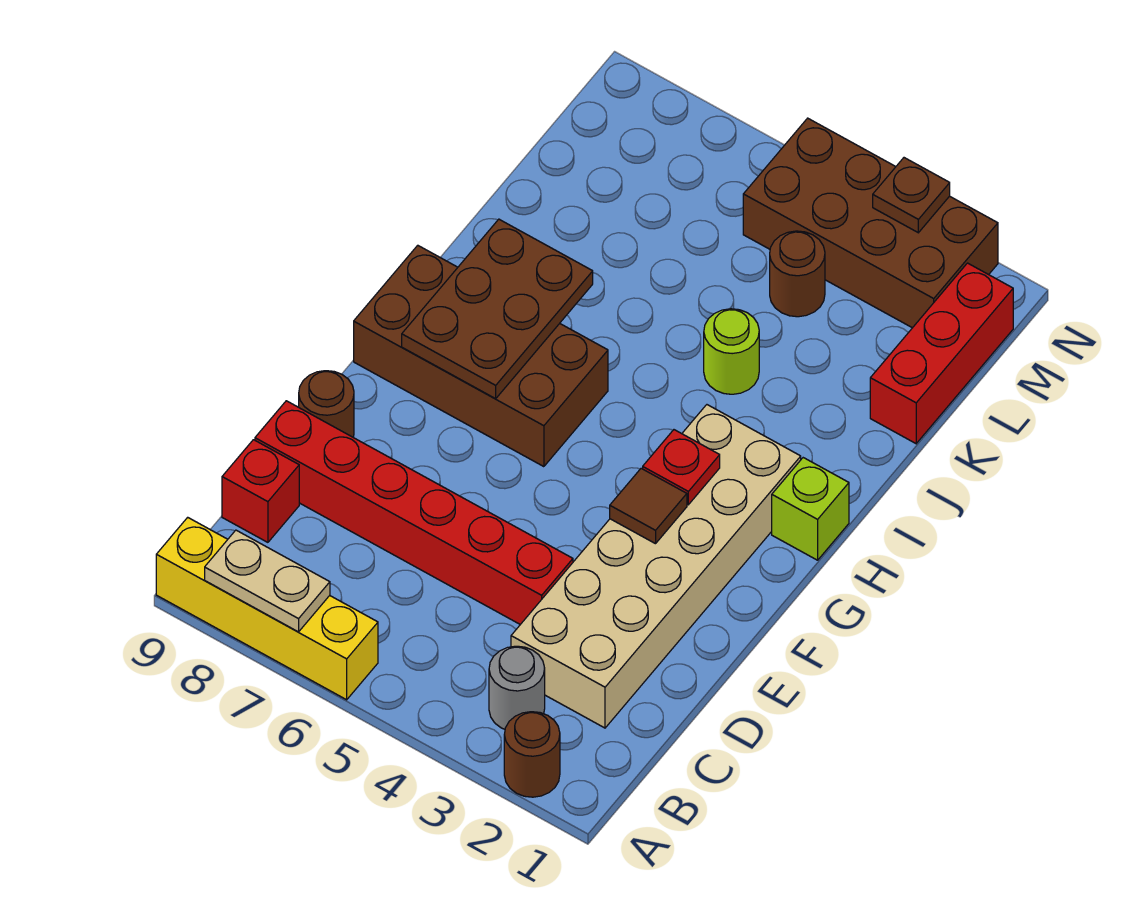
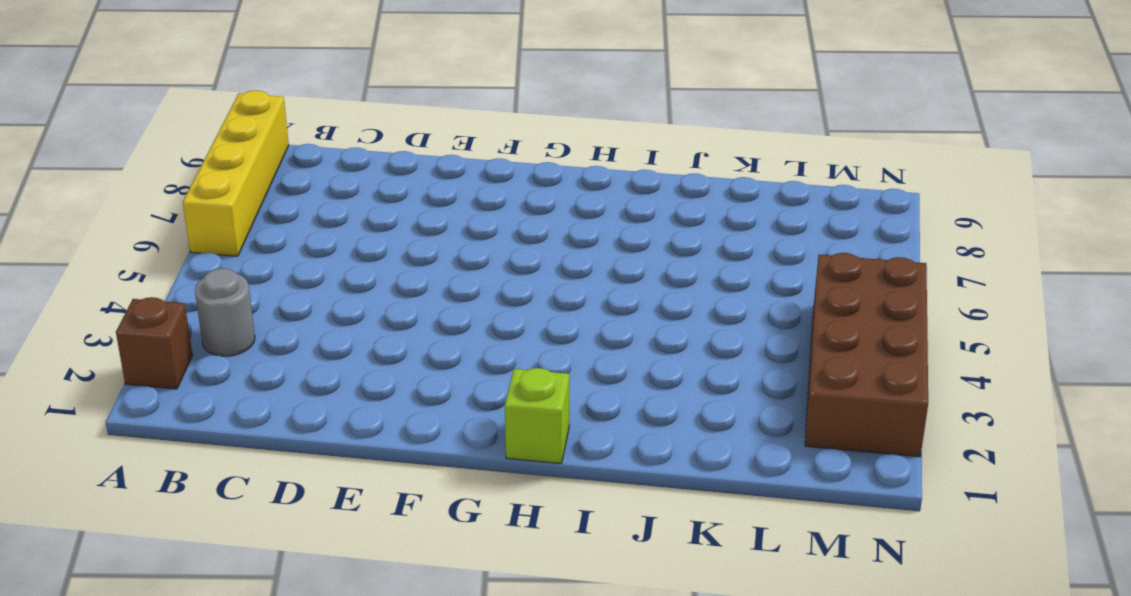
brown brick A2 level 1 -> brown round brick A2 level 1
none -> tan brick C2:H3 level 1
none -> red brick C9 level 1
none -> red brick D4:D9 level 1

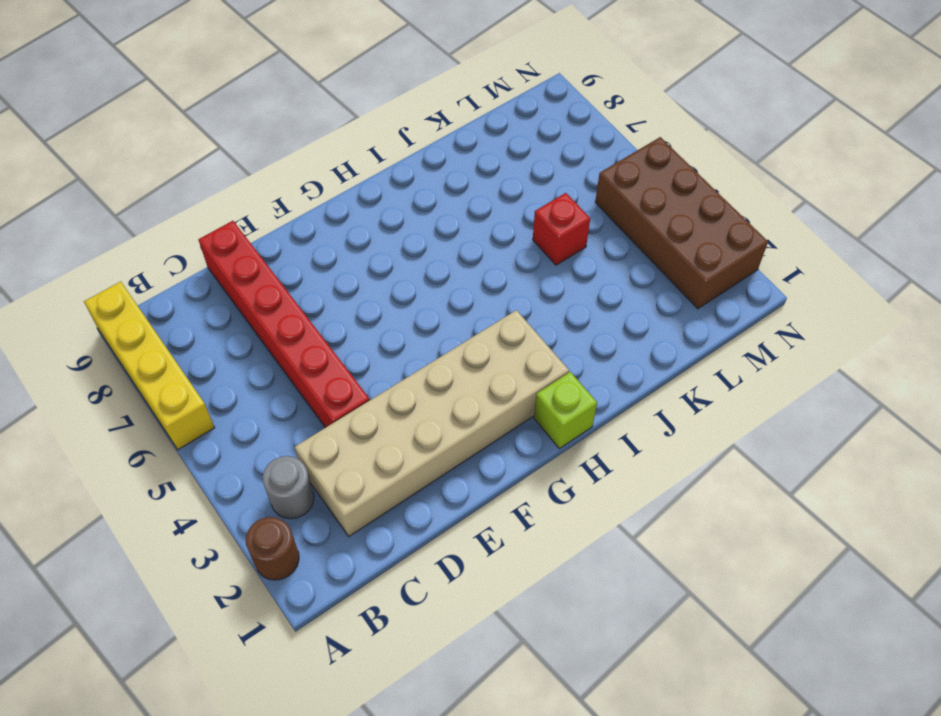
red brick K5 level 1 -> red brick C9 level 1
none -> brown round brick E9 level 1
none -> brown brick G6:H9 level 1
none -> lime round brick J4 level 1

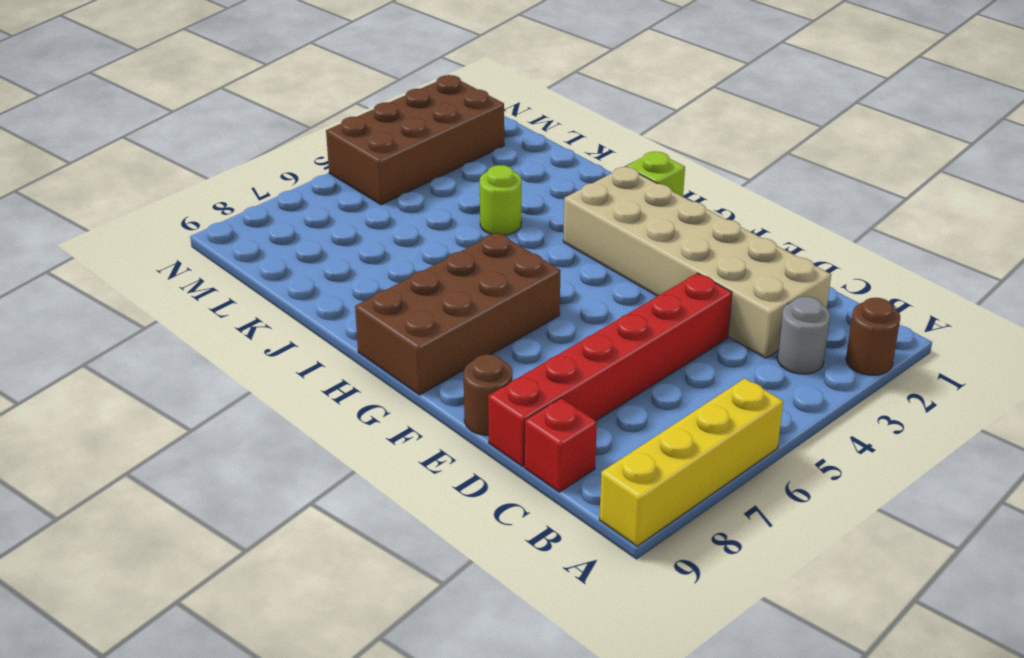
none -> red brick K1:M1 level 1
none -> brown round brick L4 level 1
none -> tan plate A7:A8 level 2

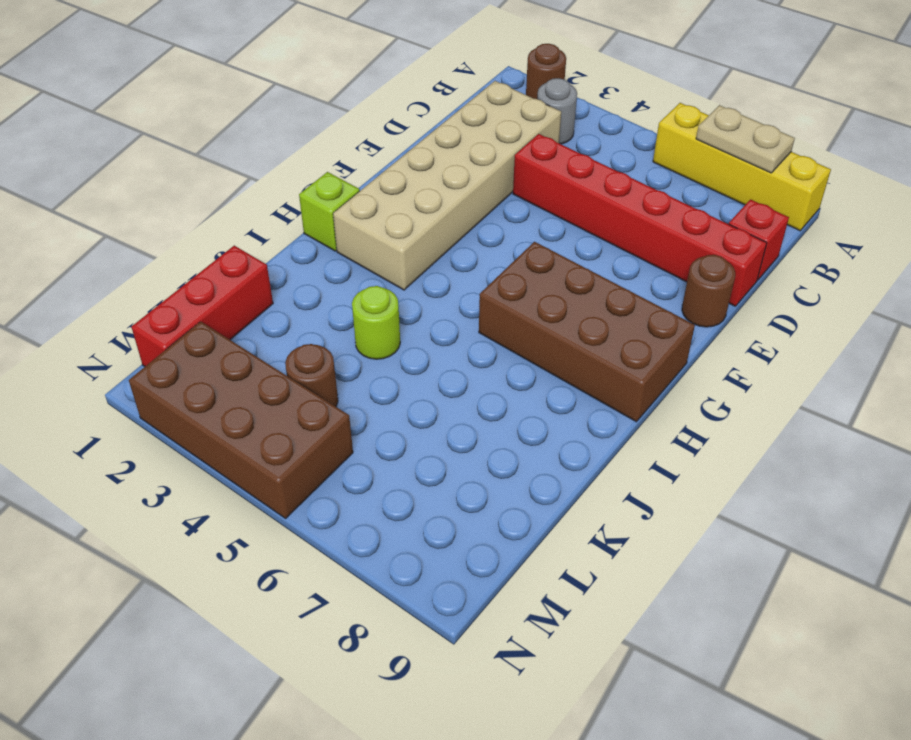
none -> brown tile F3 level 2
none -> red plate G3 level 2
none -> brown plate G7:I8 level 2

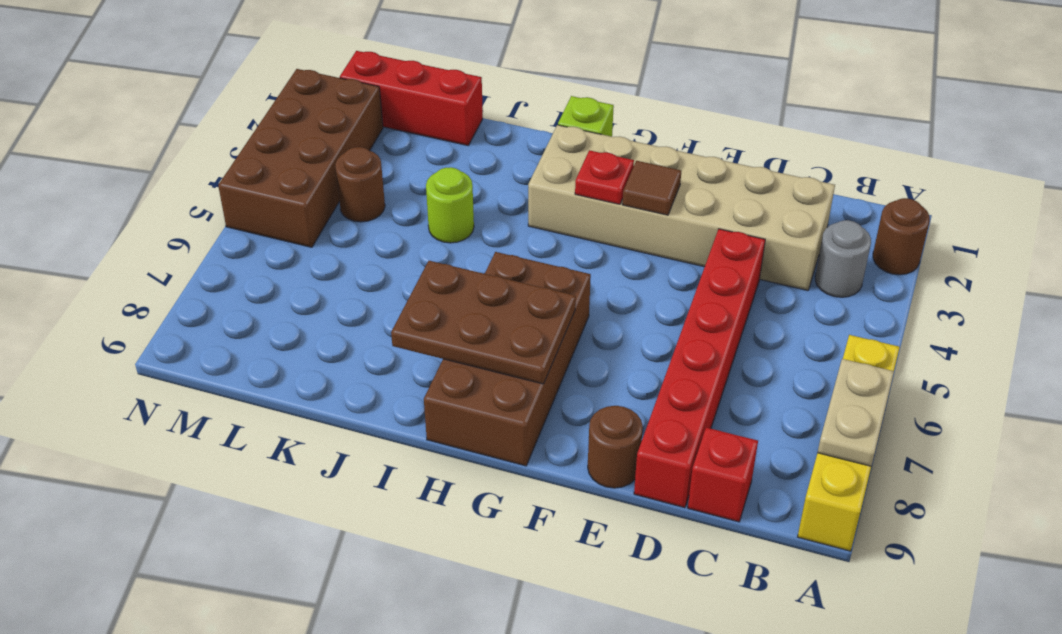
none -> brown plate N3 level 2

